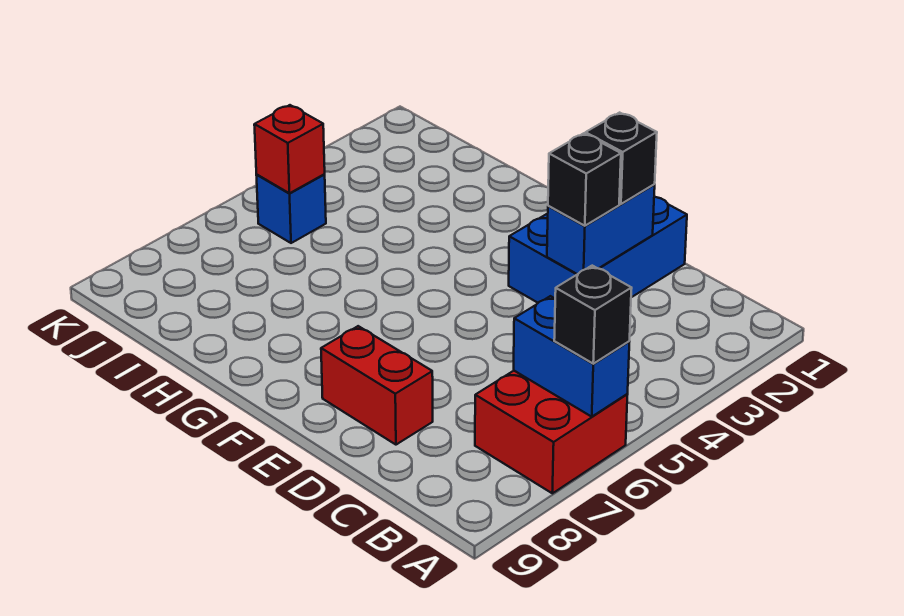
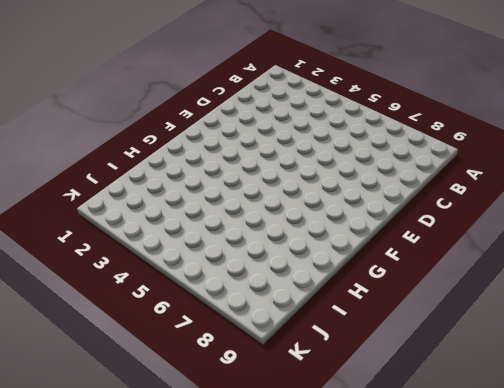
none -> red brick A6:B7 level 1
none -> blue brick D1:E3 level 1

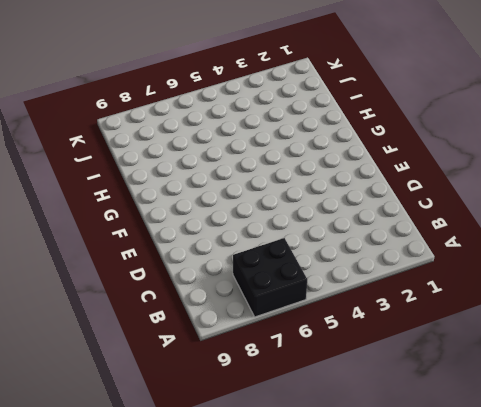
black brick A6:B7 level 1 -> red brick A6:B7 level 1
none -> blue brick D1:E3 level 1
none -> red brick D8:E8 level 1

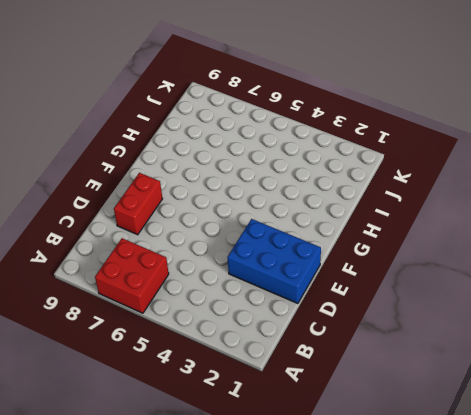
none -> blue brick J5 level 1
none -> blue brick A6:B6 level 2

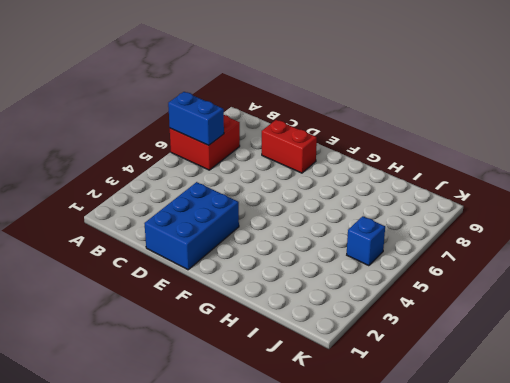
none -> blue brick D2:D3 level 2
none -> red brick J5 level 2

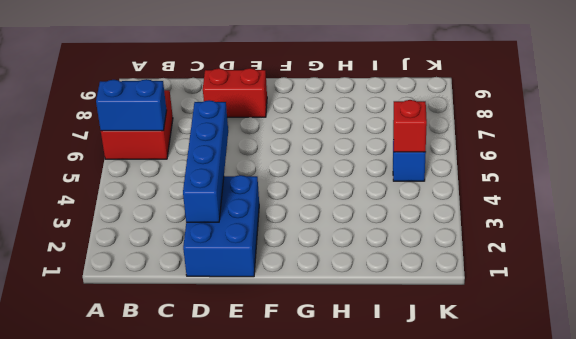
blue brick D2:D5 level 2 -> blue brick D2:D3 level 2
none -> black brick A6 level 3
none -> black brick D2 level 3

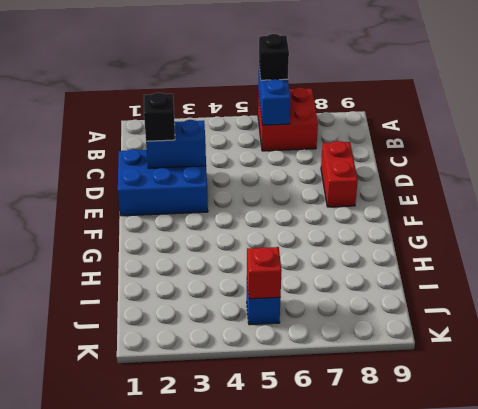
none -> black brick D3 level 3

